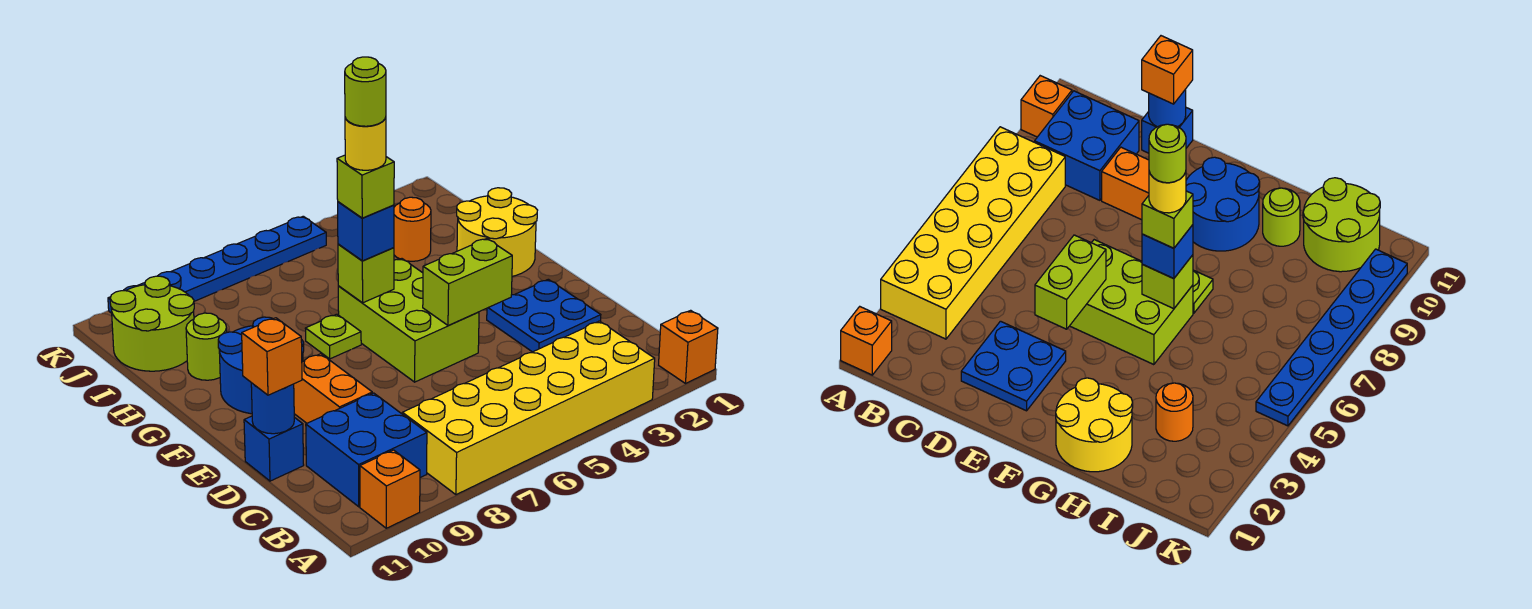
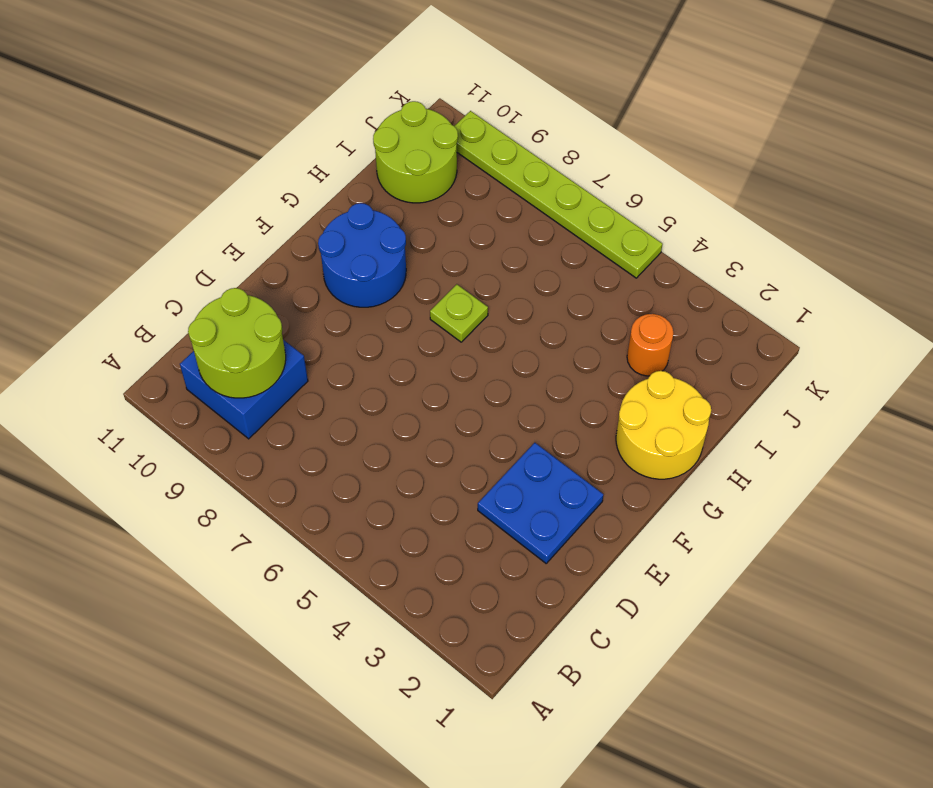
lime round brick B9:C10 level 2 -> none
lime plate K5:K10 level 1 -> blue plate K5:K10 level 1
none -> orange brick A1 level 1
none -> yellow brick A3:B8 level 1
none -> orange brick A10 level 1

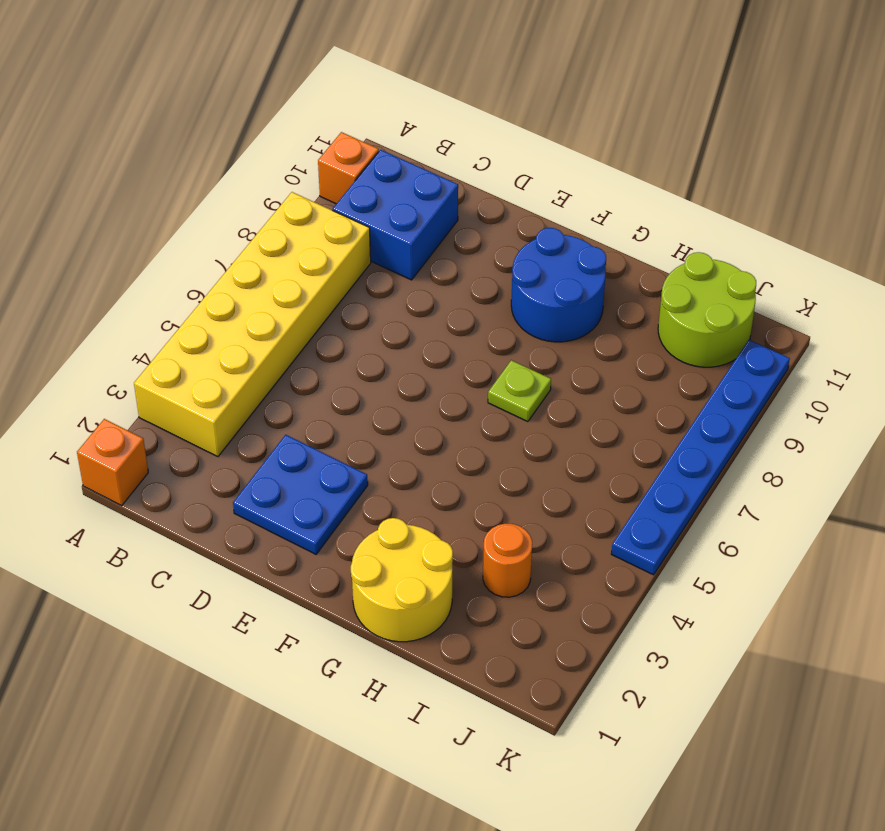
none -> orange brick D9:E9 level 1
none -> blue brick D11 level 1
none -> lime brick E5:G6 level 1

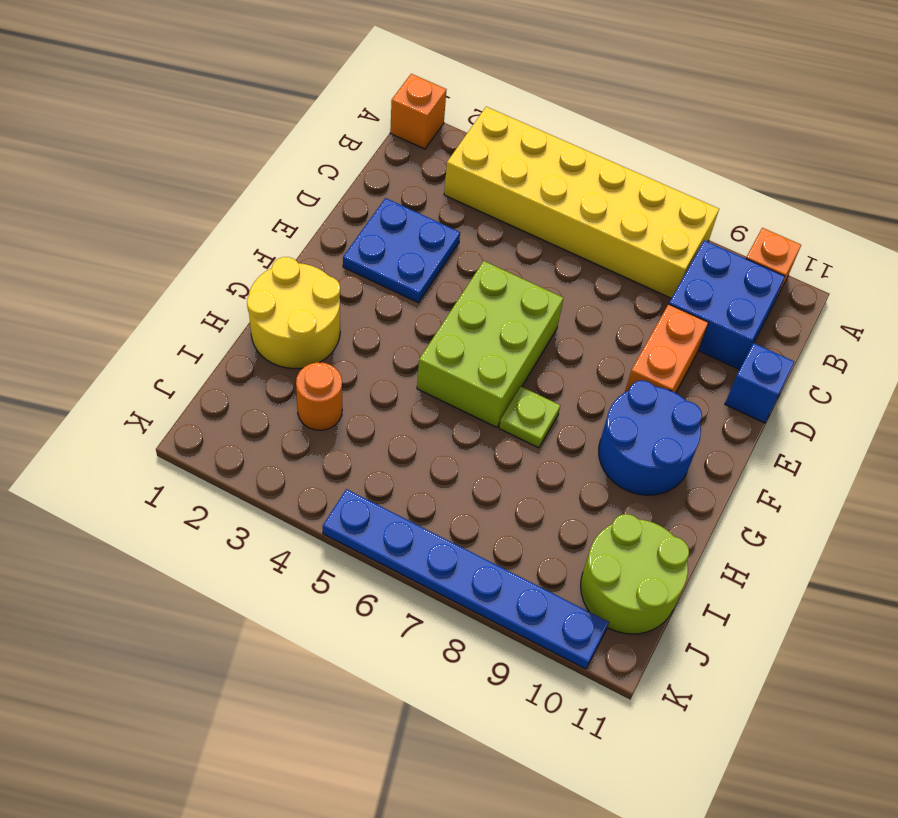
none -> lime round brick H10 level 1
none -> blue round brick D11 level 2
none -> lime brick E4:E5 level 2

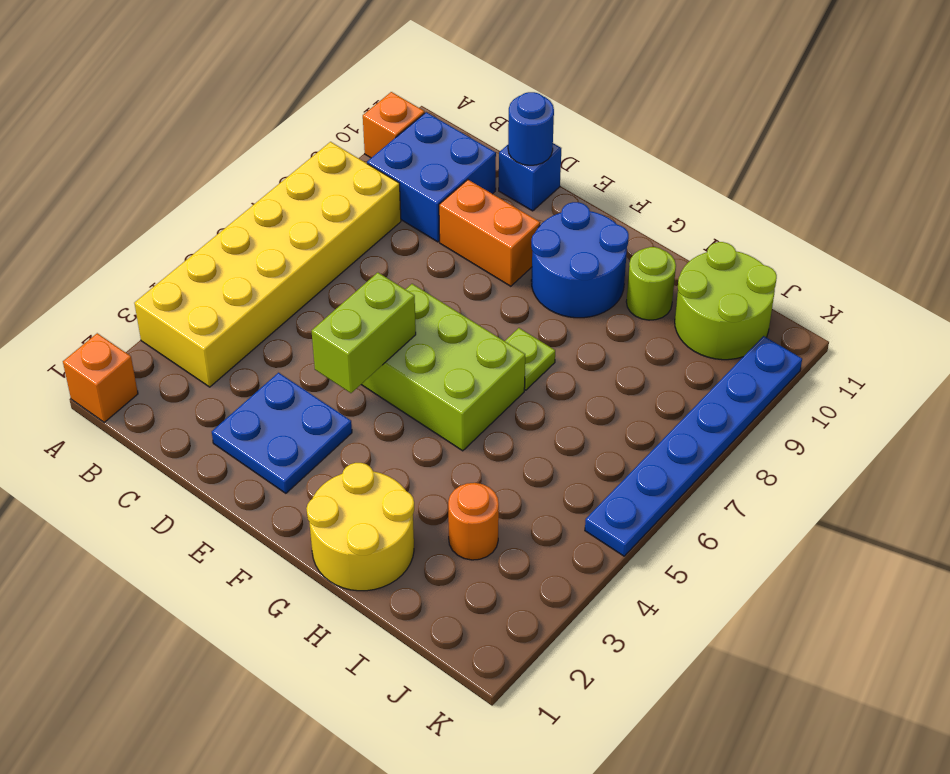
none -> lime brick G6 level 2
none -> orange brick D11 level 3
none -> blue brick G6 level 3

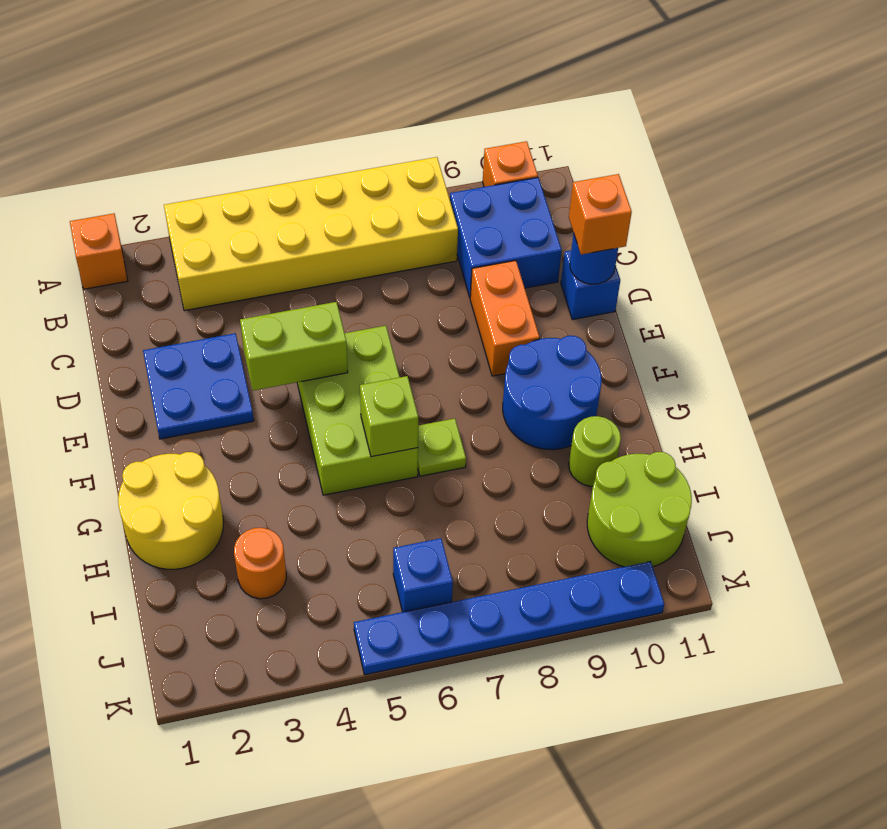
blue brick J6 level 1 -> blue brick G6 level 3
none -> lime brick G6 level 4
none -> yellow round brick G6 level 5
none -> lime round brick G6 level 6

